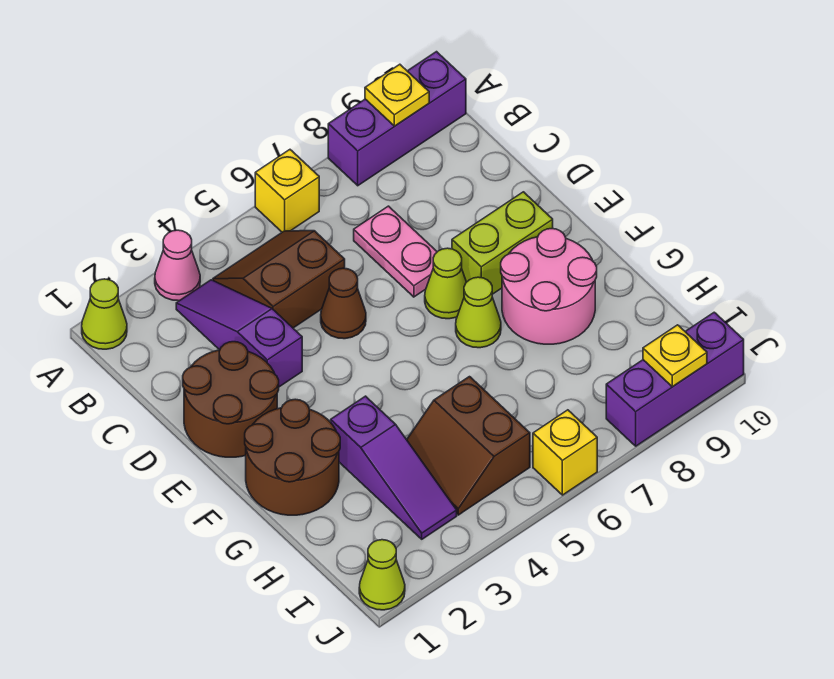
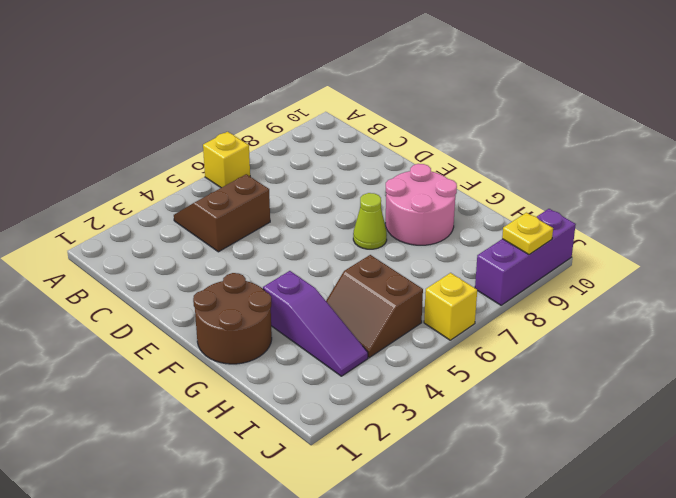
none -> lime cone A1 level 1
none -> pink cone A3 level 1
none -> purple brick A8:A10 level 1

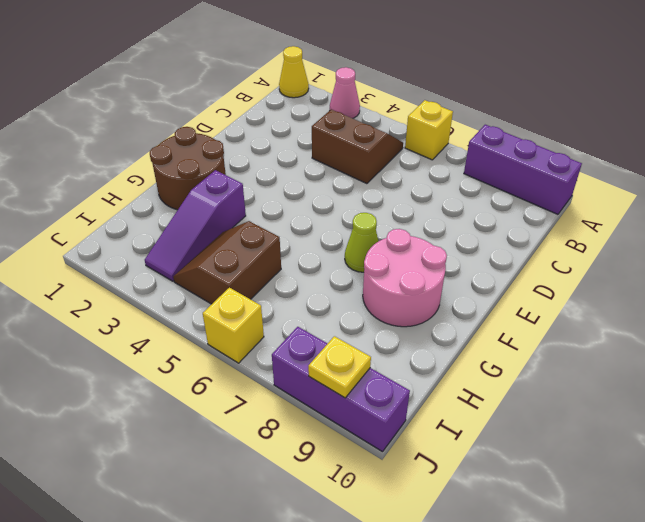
yellow cone A1 level 1 -> lime cone A1 level 1
none -> purple slope B3:D3 level 1 top D
none -> pink plate C7:D7 level 1
none -> brown round brick D1:E2 level 1

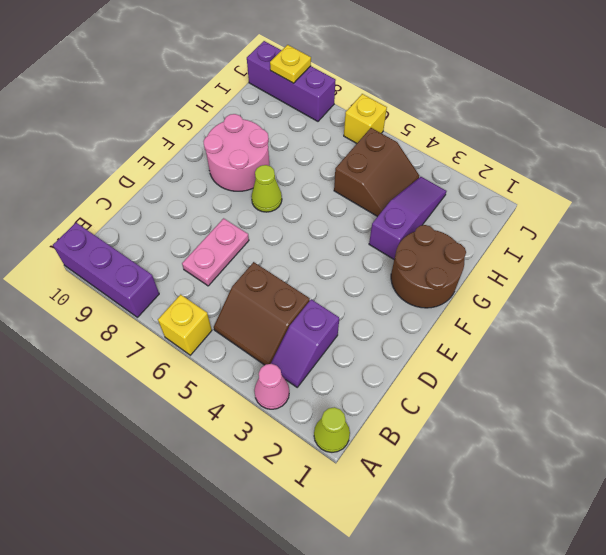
purple slope B3:C3 level 1 top C -> purple slope B3:D3 level 1 top D
none -> brown round brick D1:E2 level 1
none -> brown cone D5 level 1
none -> lime cone E7 level 1

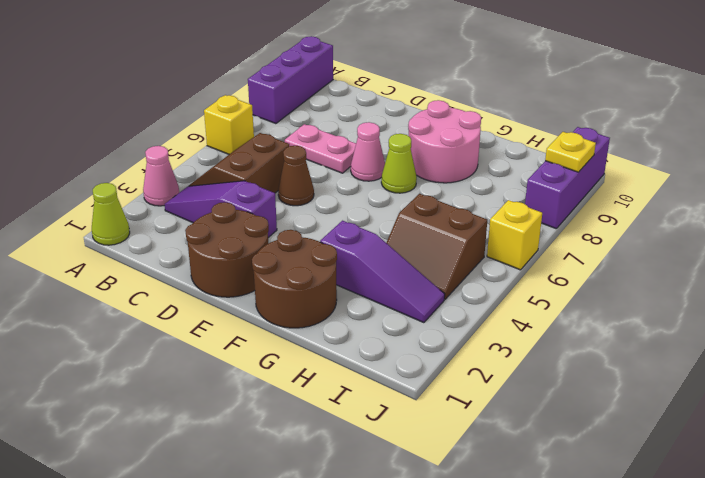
pink cone E7 level 1 -> lime cone E7 level 1
none -> lime brick E8:E9 level 1
none -> lime cone J1 level 1
none -> yellow plate A9 level 2

